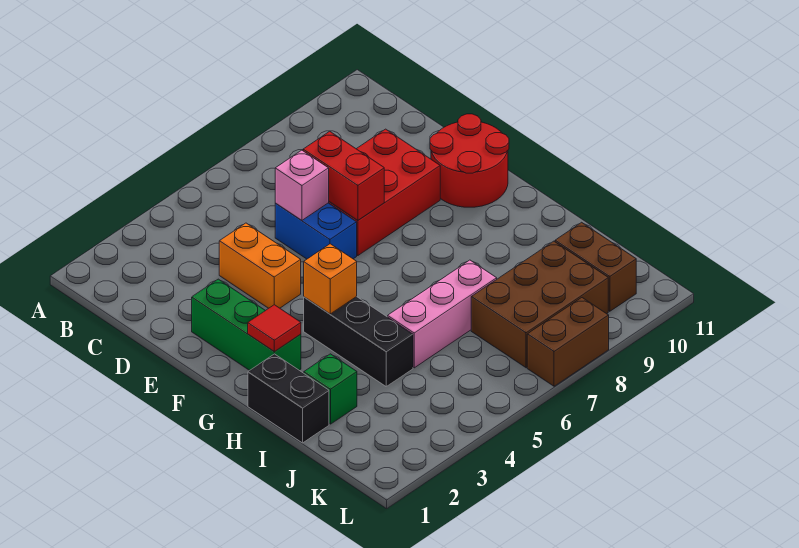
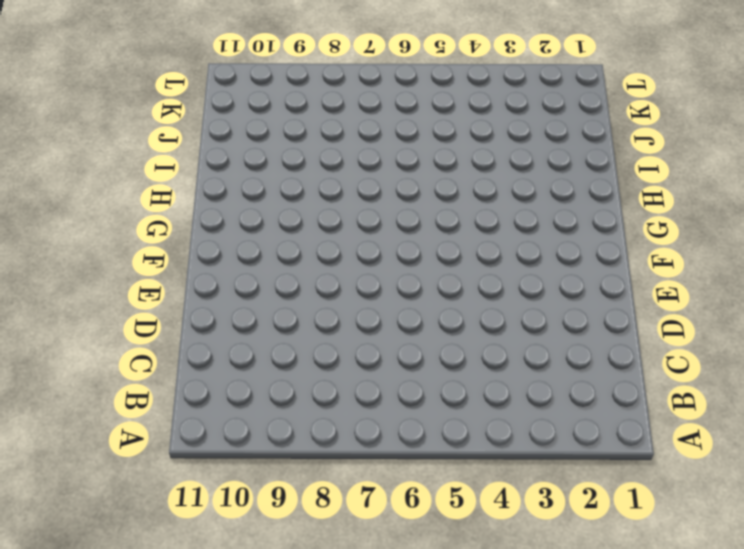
none -> orange brick D4:E4 level 1
none -> blue brick D6:E6 level 1
none -> red brick D7:E9 level 1

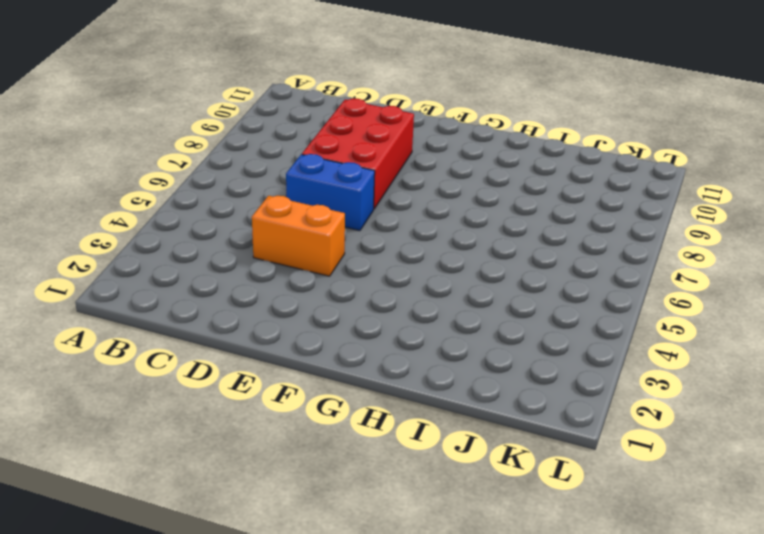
none -> green brick E2:G2 level 1
none -> red round brick E10:F11 level 1
none -> black brick G4:I4 level 1

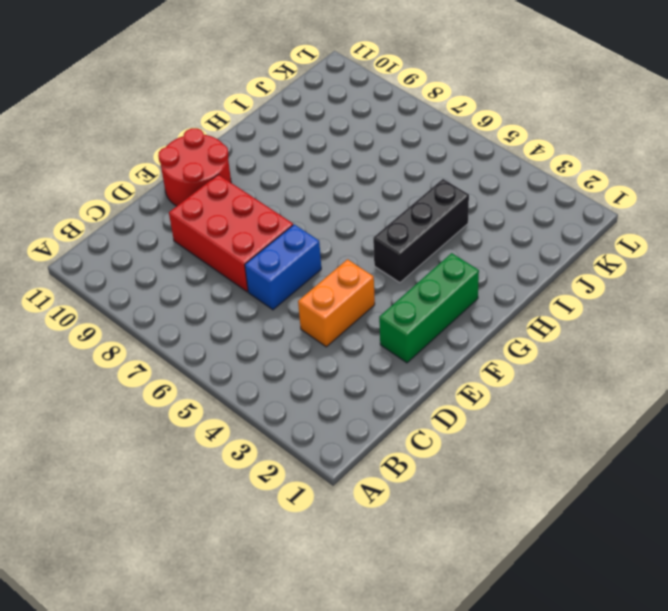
none -> black brick H1:I1 level 1
none -> green brick I2 level 1
none -> pink brick I5:I7 level 1

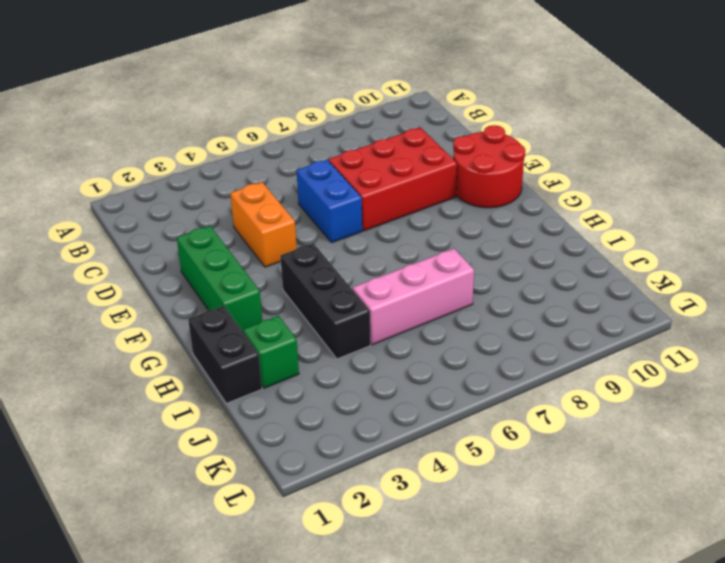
none -> brown brick J7:K9 level 1
none -> brown brick J10:K10 level 1
none -> brown brick L7:L8 level 1

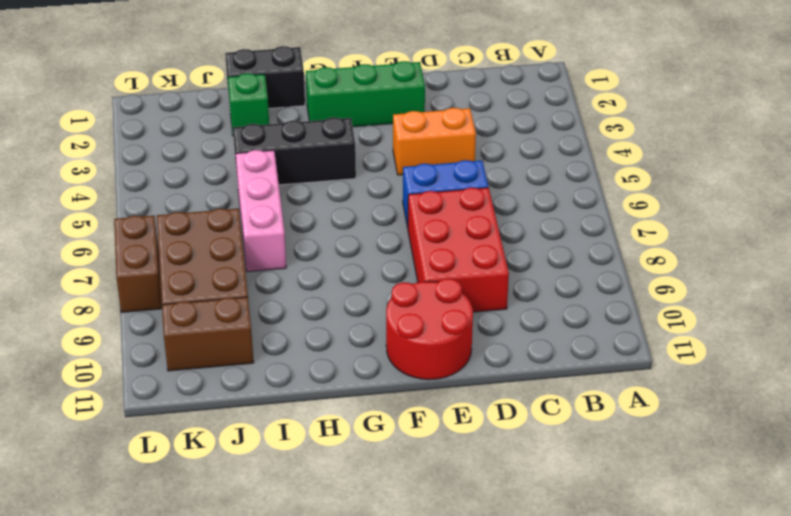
none -> pink brick D6 level 2
none -> red brick D7:E7 level 2
none -> red tile G2 level 2

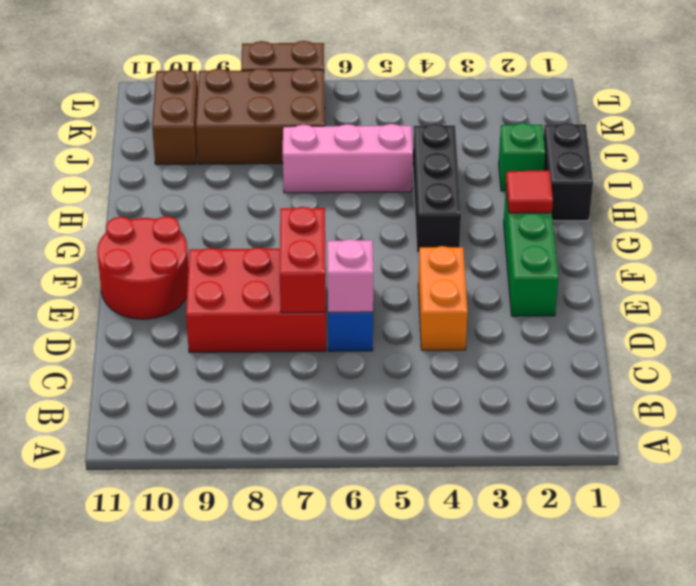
none -> orange brick G4 level 2

